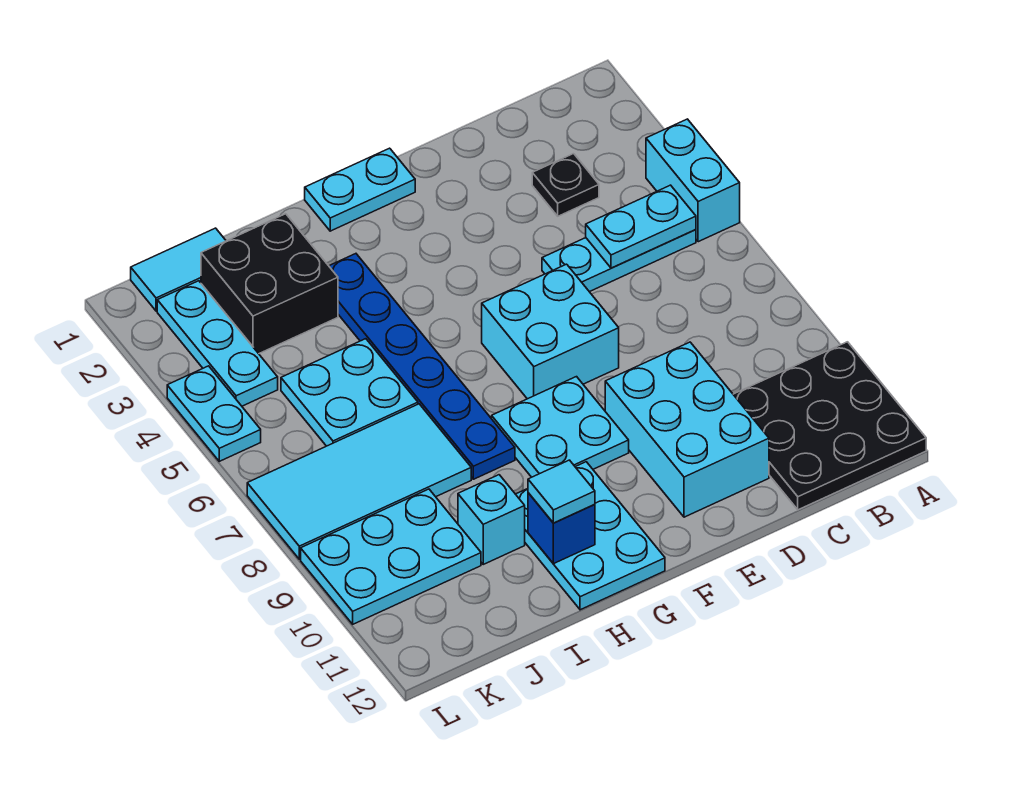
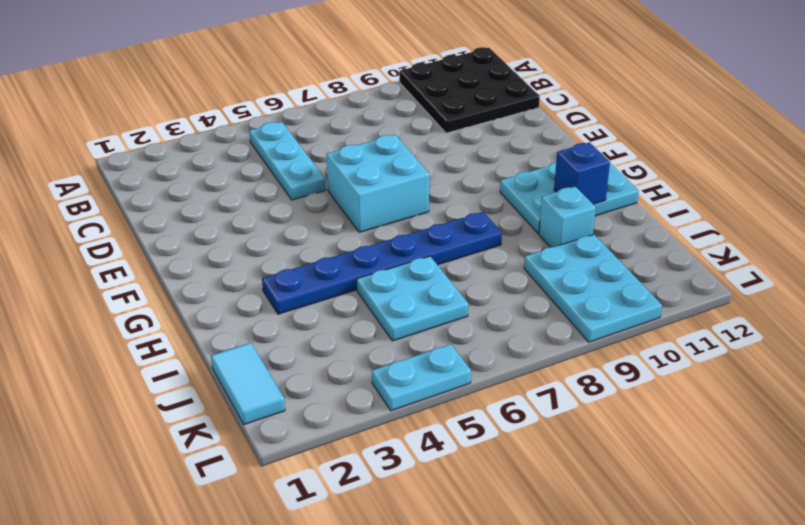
none -> cyan brick A4:A5 level 1
none -> black plate C3 level 1
none -> cyan brick D9:E11 level 1

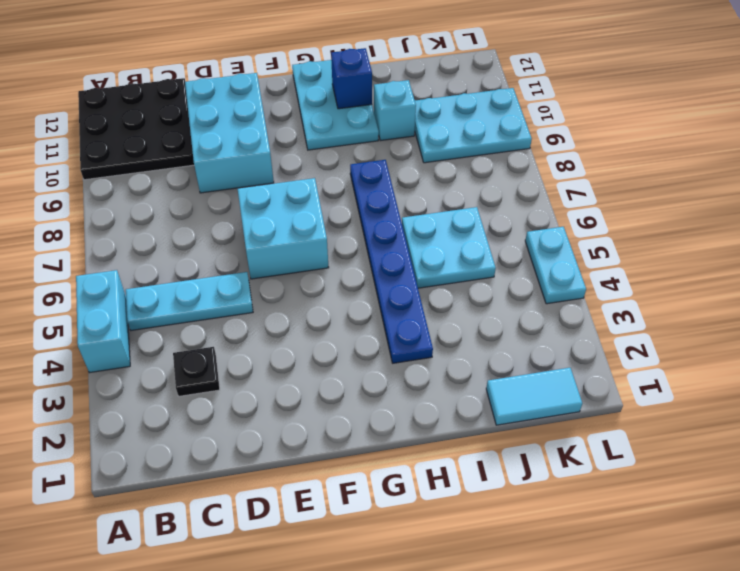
none -> cyan plate F1:G1 level 1
none -> cyan plate F8:G9 level 1
none -> black brick I2:J3 level 1

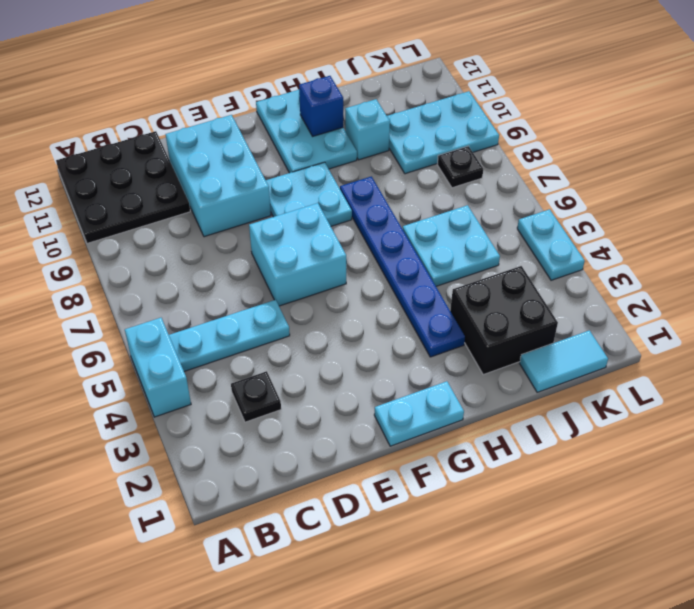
black plate K8 level 1 -> cyan tile I7:L8 level 1
none -> cyan plate K2:K4 level 1
none -> cyan plate B5:C5 level 2
none -> cyan tile H11 level 3

